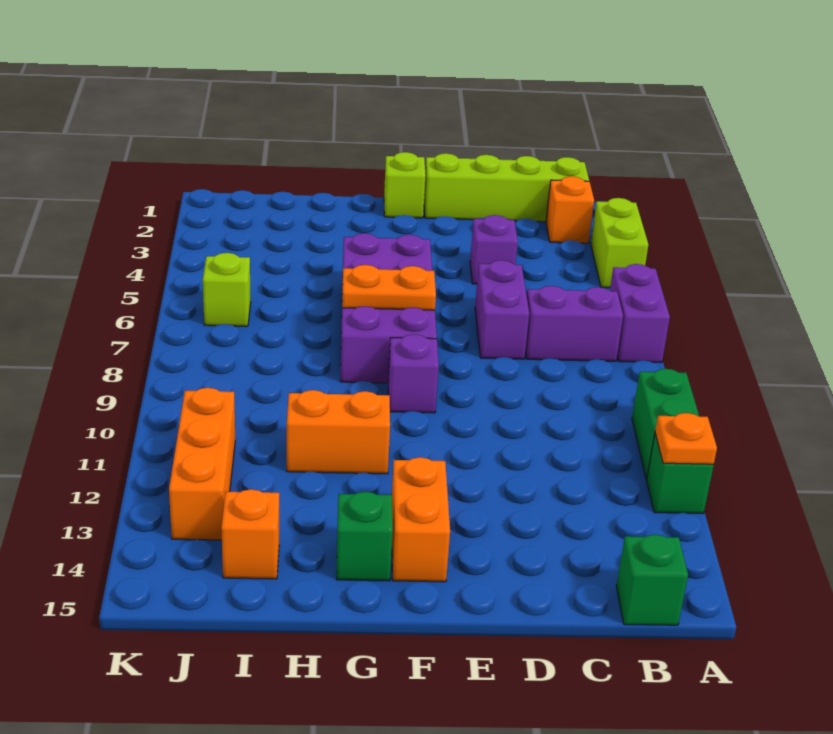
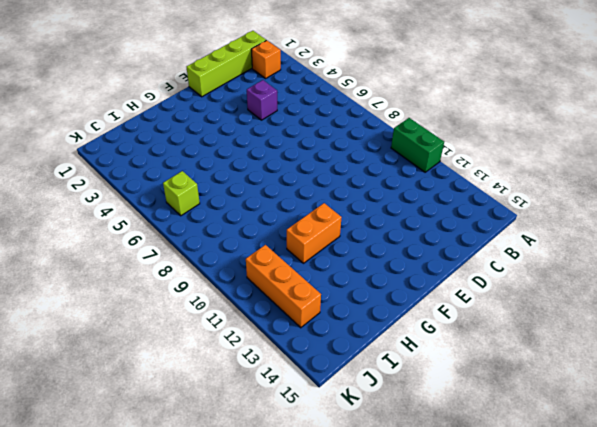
none -> lime brick A3:A4 level 1
none -> purple brick A6:A7 level 1
none -> green brick A12 level 1

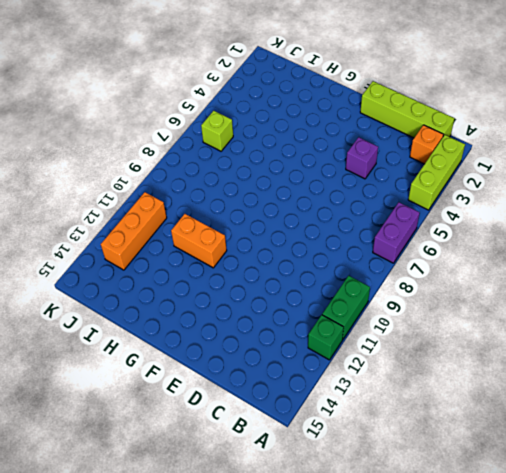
lime brick A2:A4 level 1 -> lime brick A3:A4 level 1
none -> purple brick B7:C7 level 1
none -> green brick B15 level 1
none -> purple brick D6:D7 level 1

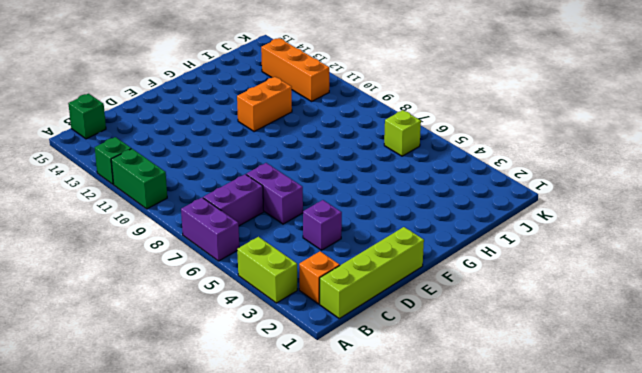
none -> lime brick F1 level 1
none -> purple brick F5:G8 level 1
none -> purple brick F9 level 1

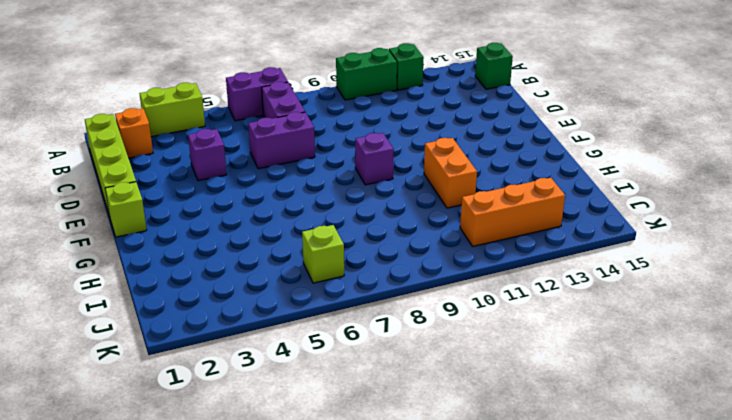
none -> purple brick F5:G8 level 1
none -> orange brick F13:F14 level 1
none -> green brick G14 level 1

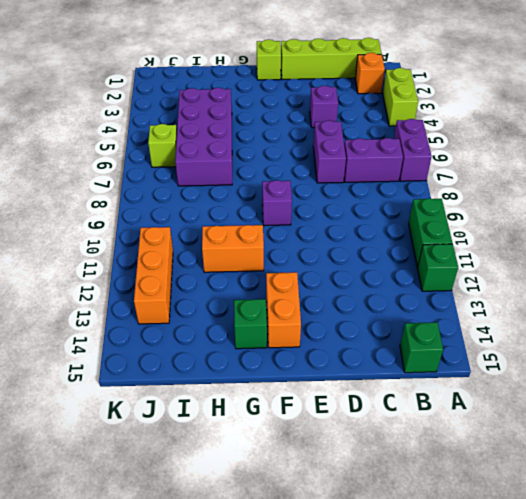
purple brick H4:I7 level 1 -> purple brick F5:G8 level 1
none -> orange brick I14 level 1
none -> orange plate A12 level 2
none -> orange plate F7:G7 level 2

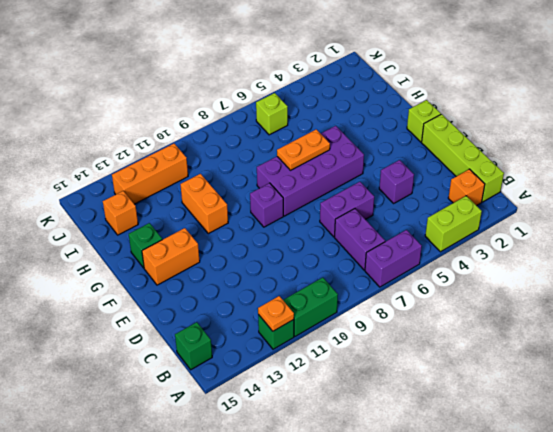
orange plate G6:G7 level 2 -> orange plate F7:G7 level 2

